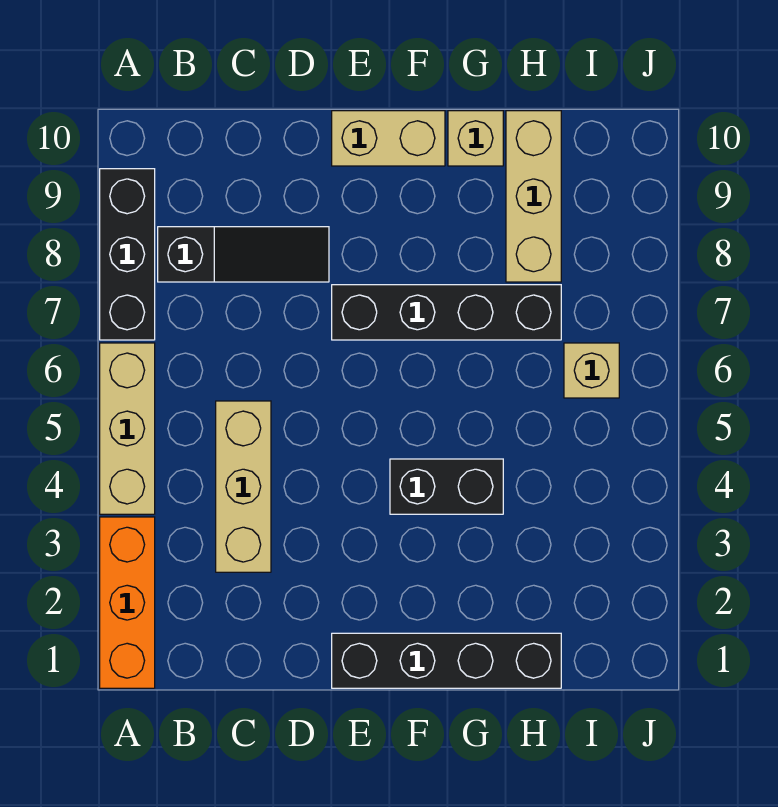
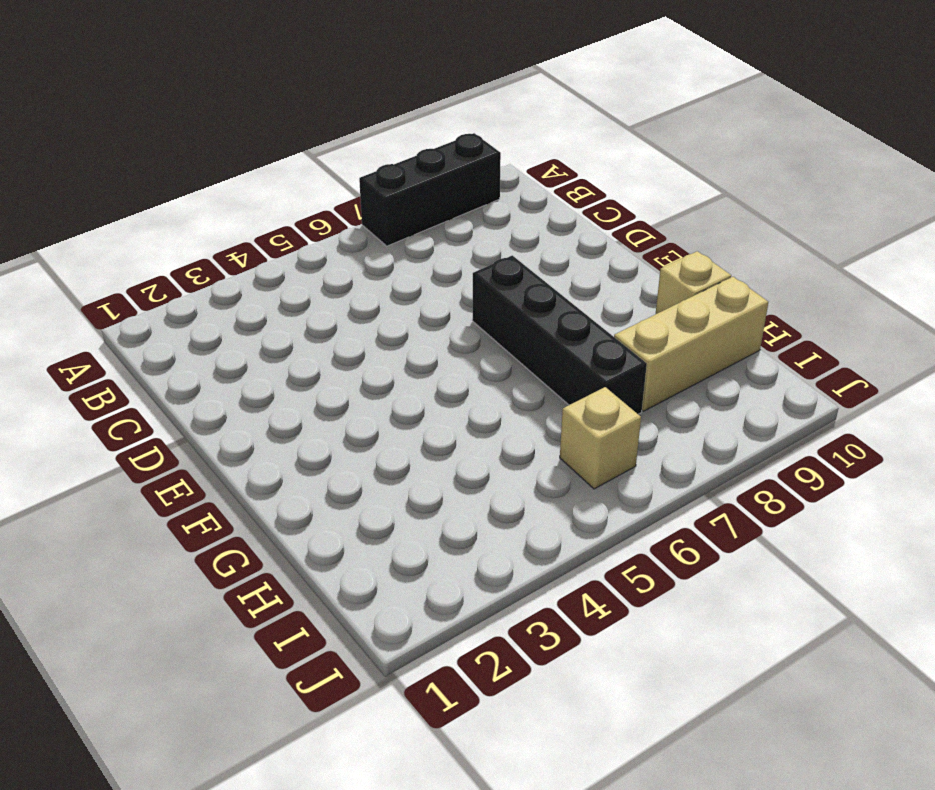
none -> orange brick A1:A3 level 1
none -> tan brick A4:A6 level 1
none -> black slope B8:D8 level 1 top B

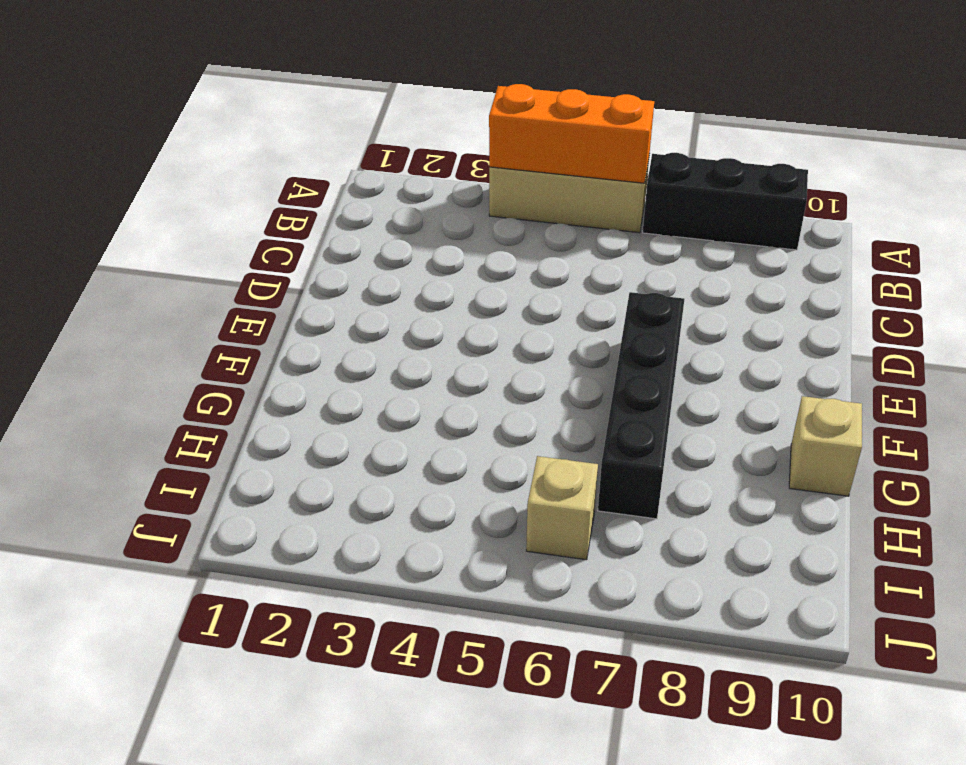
orange brick A4:A6 level 2 -> orange brick A1:A3 level 1
none -> black slope B8:D8 level 1 top B
none -> tan brick C3:C5 level 1
none -> black brick E1:H1 level 1

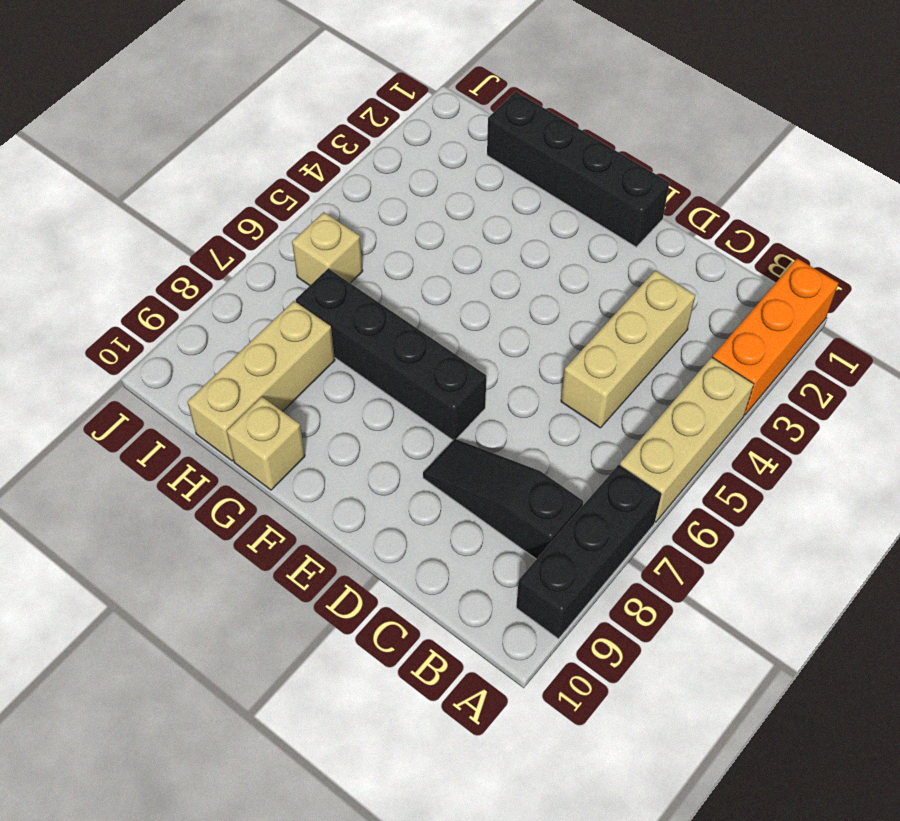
none -> tan brick E10:F10 level 1
none -> black brick F4:G4 level 1

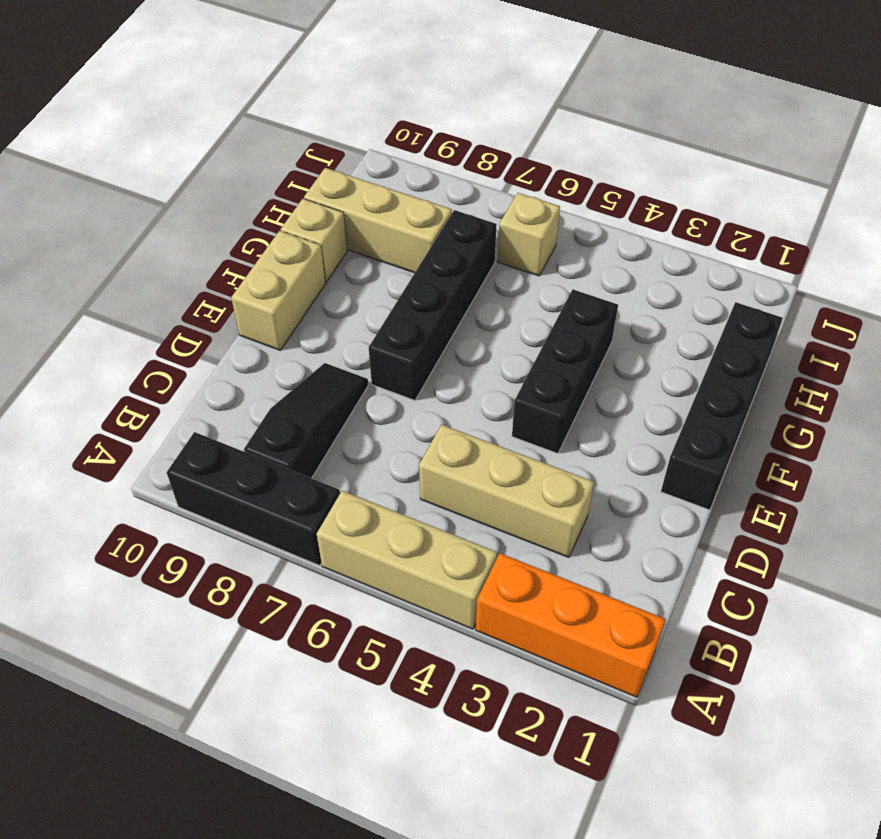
black brick E4:G4 level 1 -> black brick F4:G4 level 1

